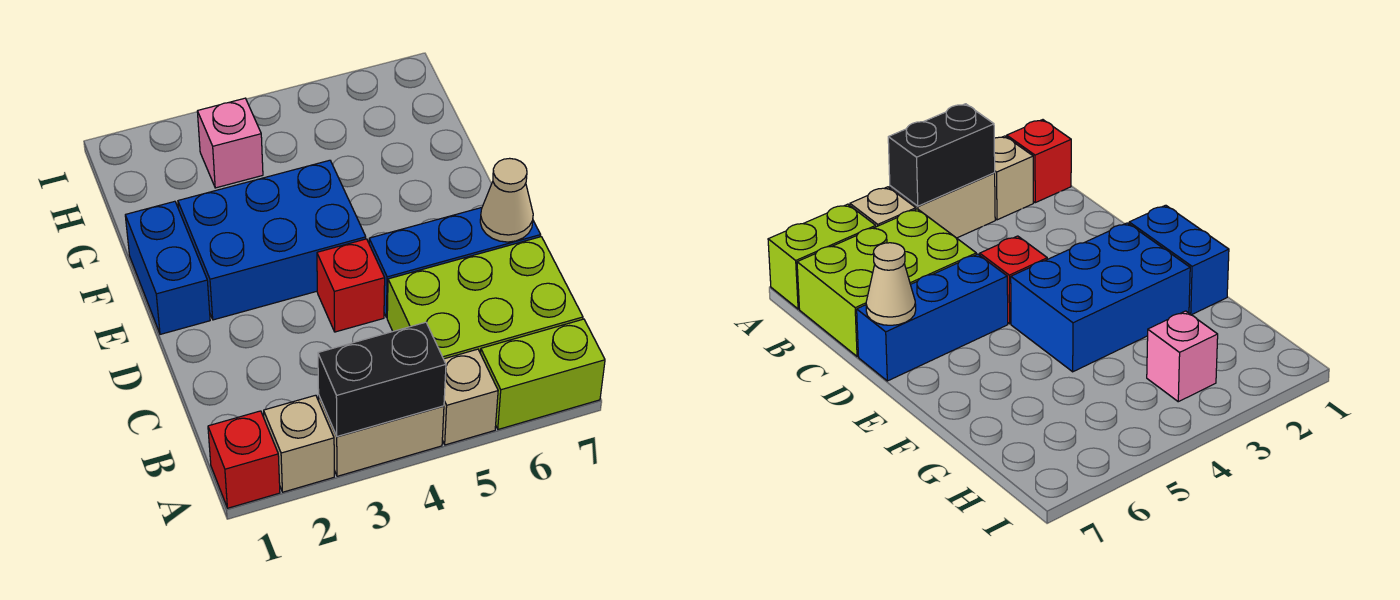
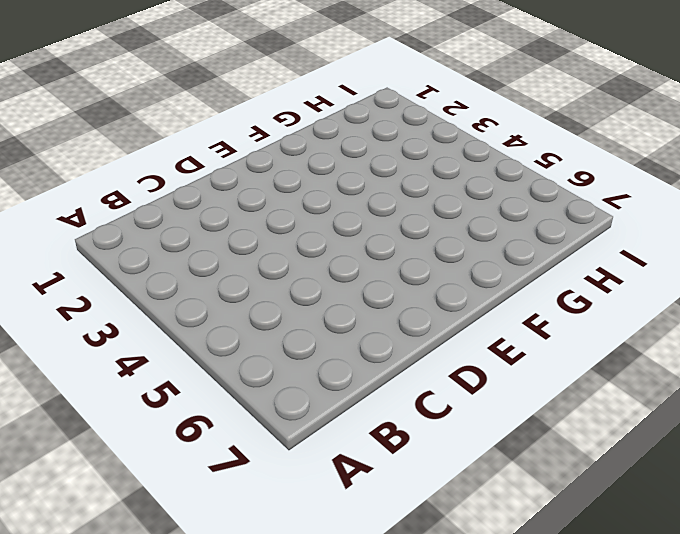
none -> red brick A1 level 1
none -> tan brick A2 level 1
none -> tan brick A3:A4 level 1

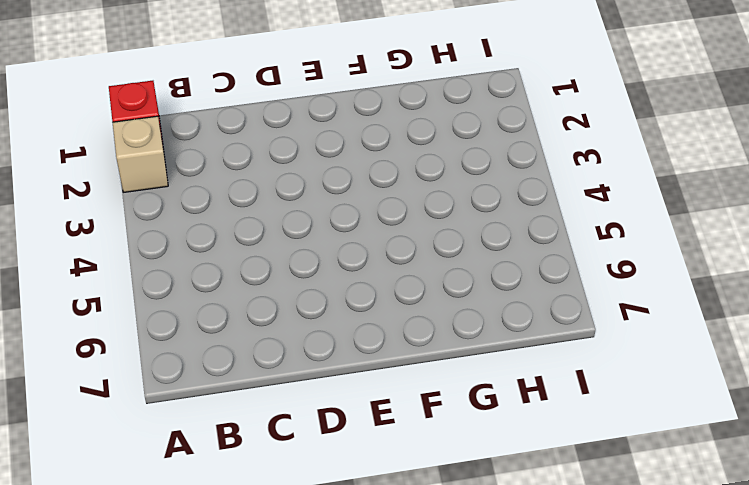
none -> tan brick A3:A4 level 1
none -> tan brick A5 level 1
none -> lime brick A6:A7 level 1

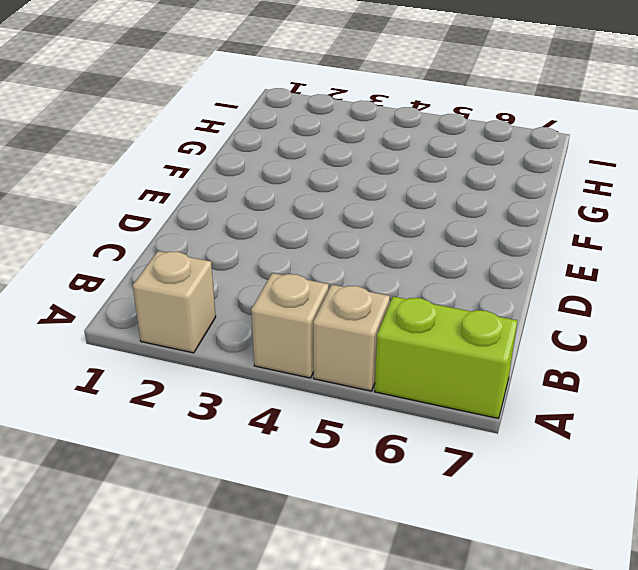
tan brick A4 level 1 -> tan brick A3:A4 level 1
none -> red brick A1 level 1
none -> lime brick B5:C7 level 1
none -> red brick D4 level 1

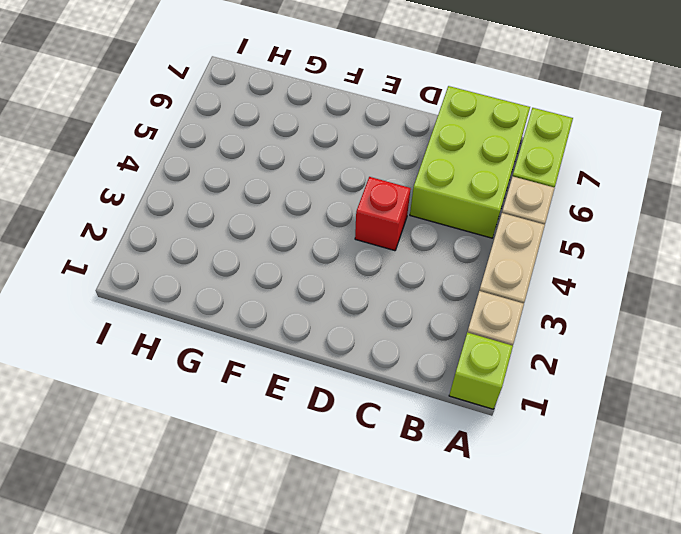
lime brick A1 level 1 -> red brick A1 level 1
none -> blue brick D5:D7 level 1
none -> blue brick E1:F1 level 1
none -> blue brick E2:F4 level 1

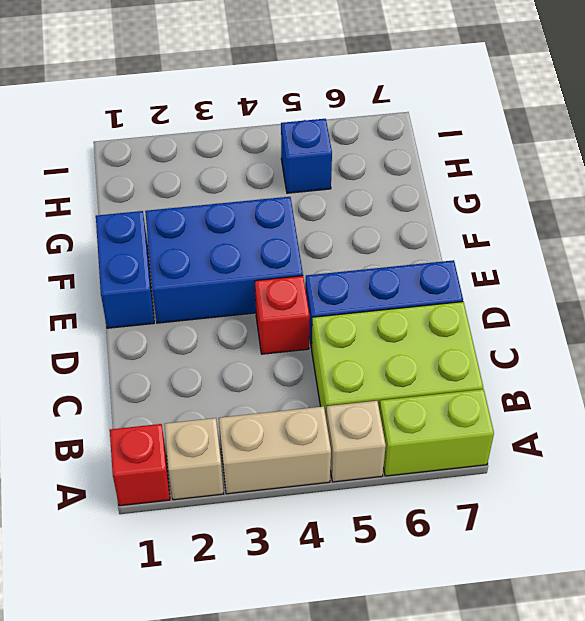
blue brick H5 level 1 -> none
none -> pink brick H3 level 1
none -> black brick A3:A4 level 2
none -> tan cone D7 level 2

